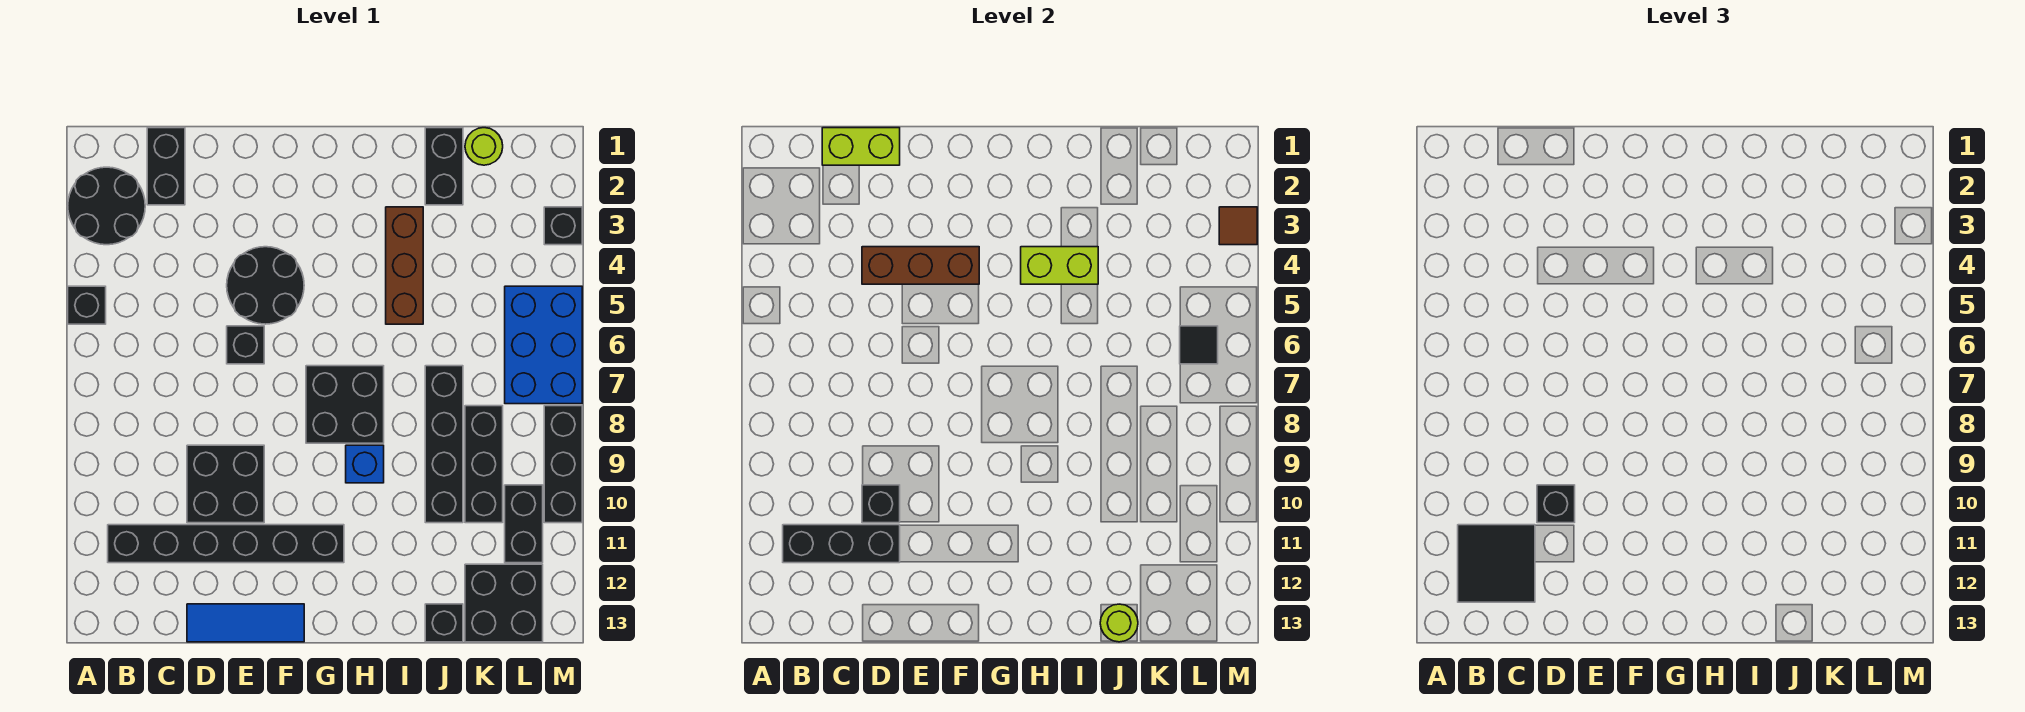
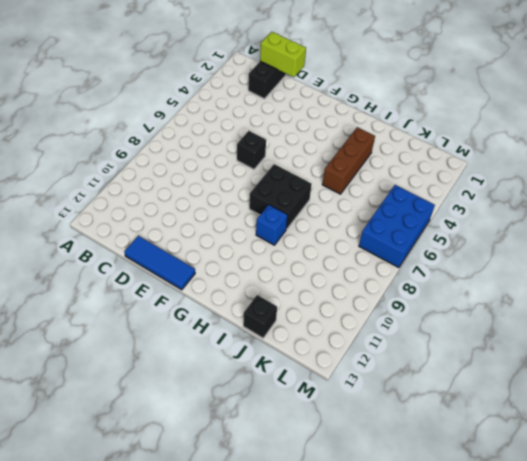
none -> black round brick A2:B3 level 1
none -> black brick A5 level 1
none -> black brick B11:G11 level 1
none -> black brick D9:E10 level 1

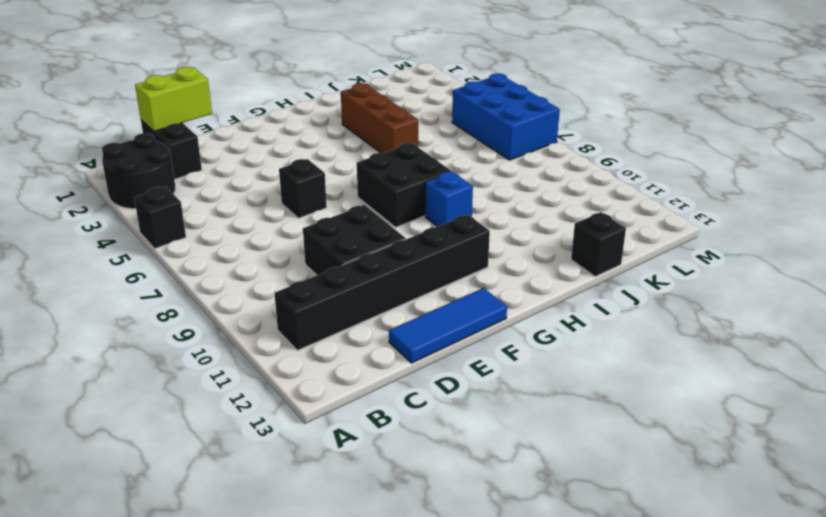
none -> black round brick E4:F5 level 1
none -> black brick J1:J2 level 1
none -> black brick J7:J10 level 1
none -> lime round brick K1 level 1

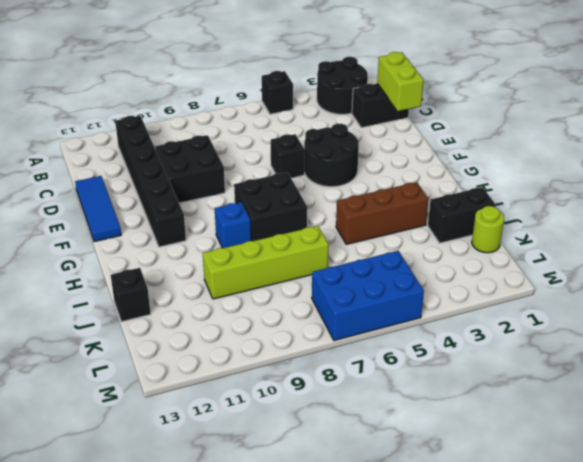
lime brick J7:J10 level 1 -> black brick J7:J10 level 1
none -> black brick K8:K10 level 1
none -> black brick K12:L13 level 1
none -> black brick L10:L11 level 1
none -> black brick M3 level 1

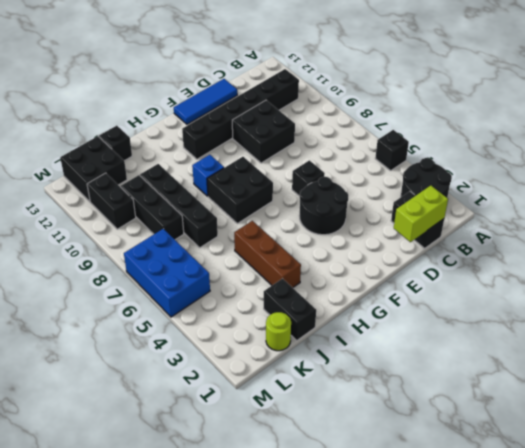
none -> black brick M3 level 1
none -> black brick M8:M10 level 1
none -> black brick B11:D11 level 2
none -> brown brick D4:F4 level 2

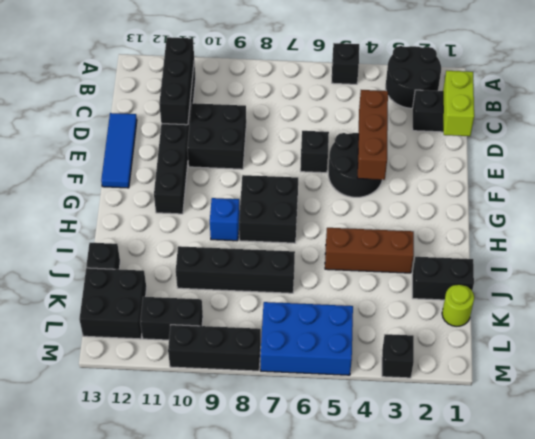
none -> black brick K8:K10 level 1
none -> black brick D10 level 2
none -> lime brick H4:I4 level 2
none -> lime round brick J13 level 2

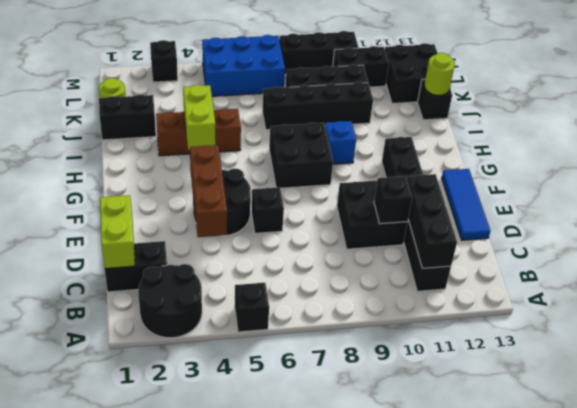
none -> black tile L6 level 2
none -> brown tile M3 level 2
none -> black tile B11:C12 level 3
none -> black brick D10 level 3

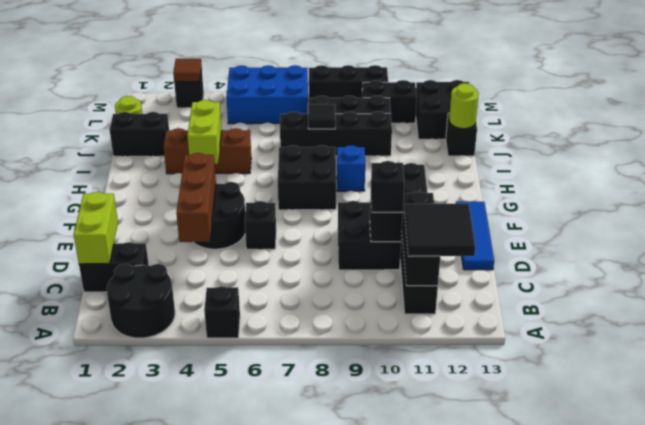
black tile J8 level 2 -> black tile L6 level 2

